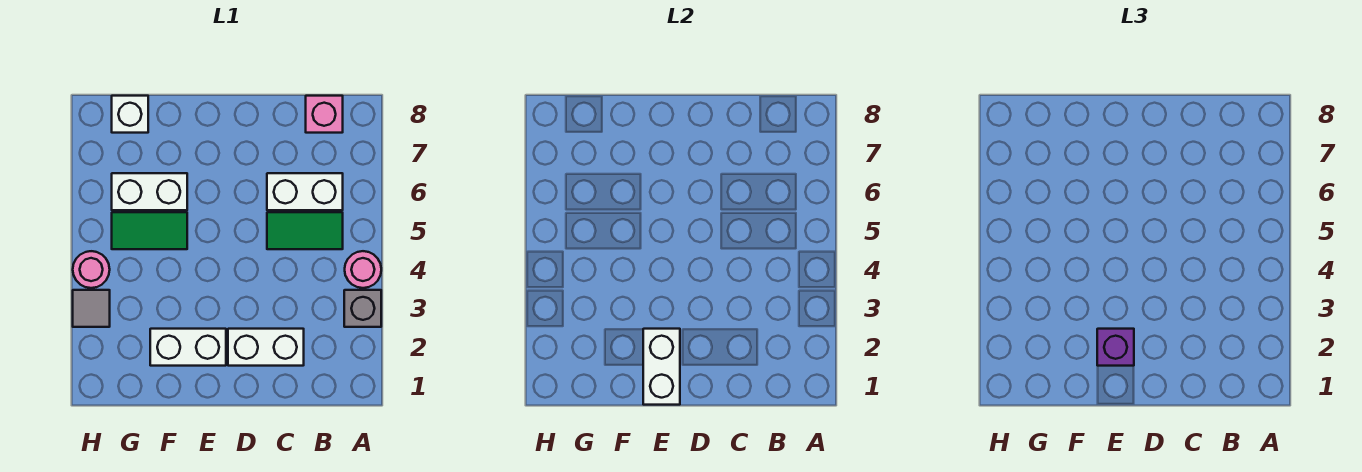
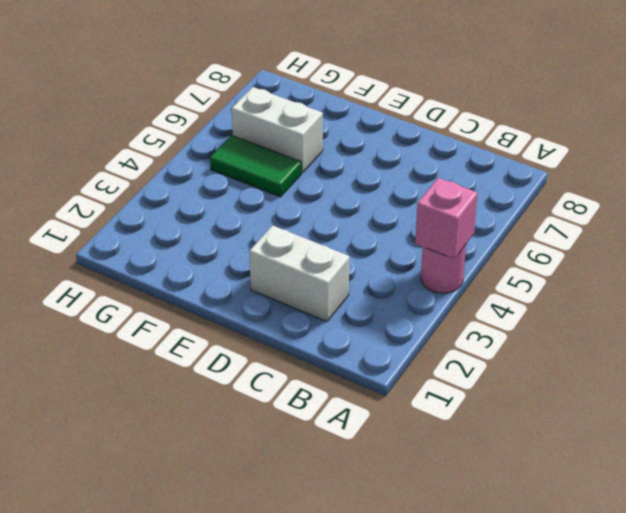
pink brick A4 level 2 -> pink brick B8 level 1
none -> grey brick A3 level 1
none -> green tile B5:C5 level 1
none -> white brick B6:C6 level 1

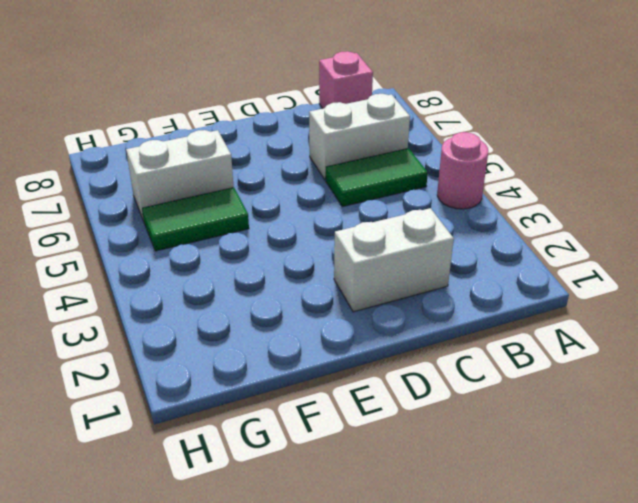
none -> grey brick A3 level 1
none -> white brick E2:F2 level 1
none -> white brick G8 level 1

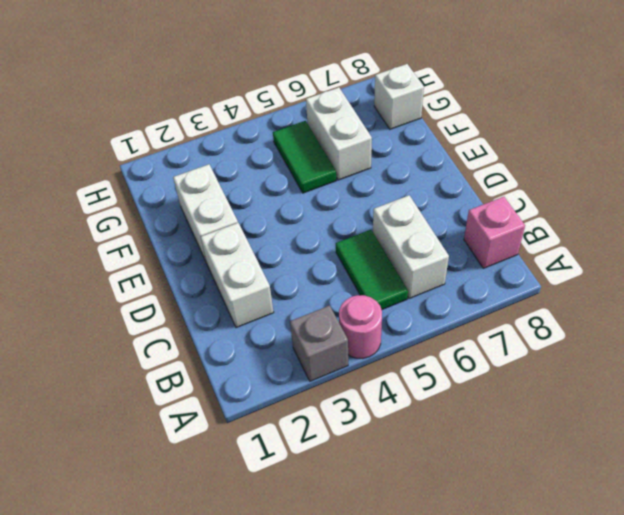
none -> grey tile H3 level 1
none -> pink round brick H4 level 1
none -> white brick E1:E2 level 2

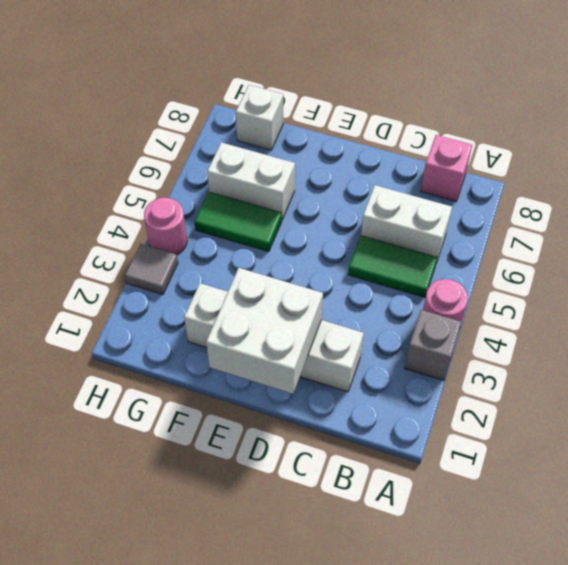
white brick D1:E2 level 2 -> white brick E1:E2 level 2
none -> purple brick E2 level 3

